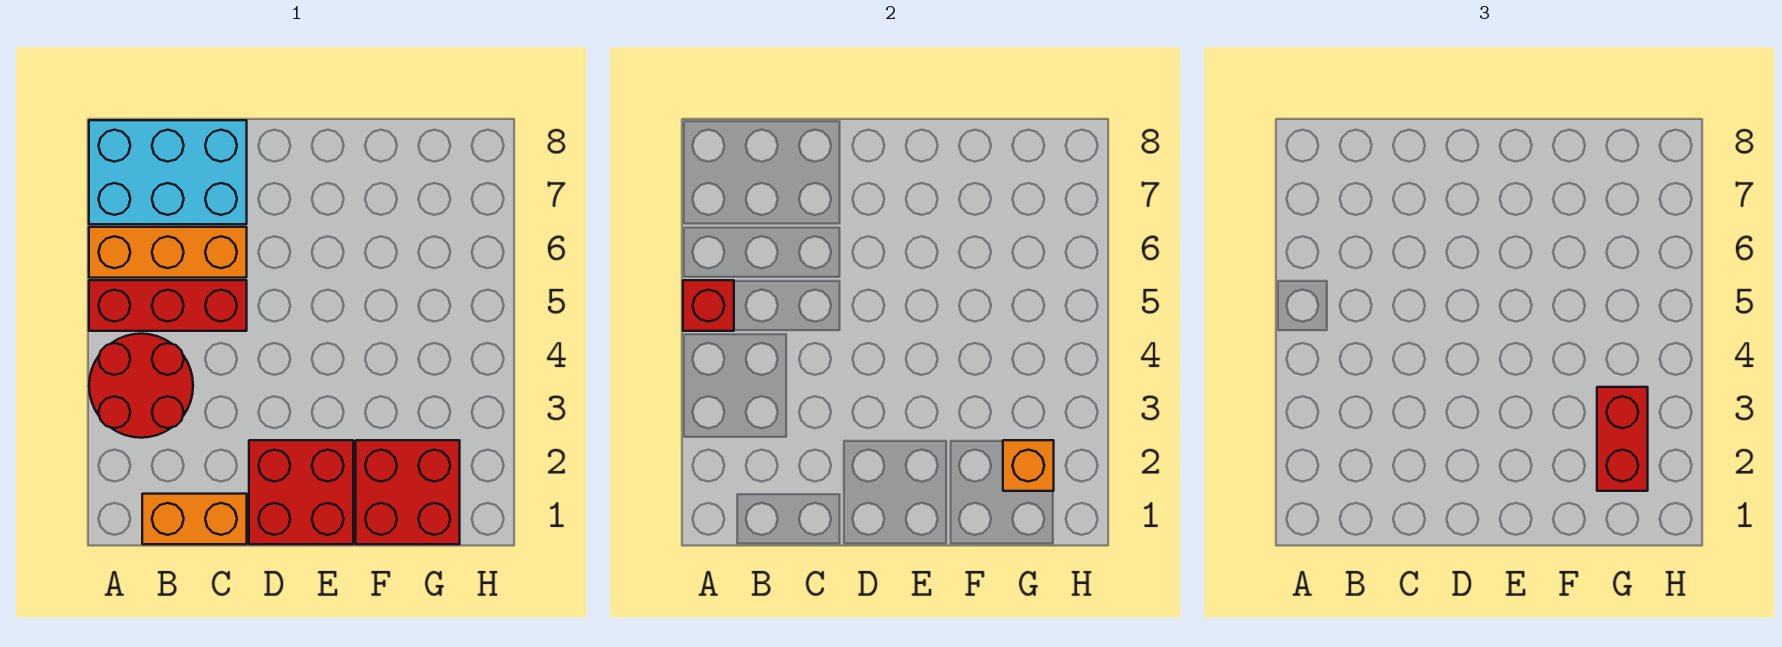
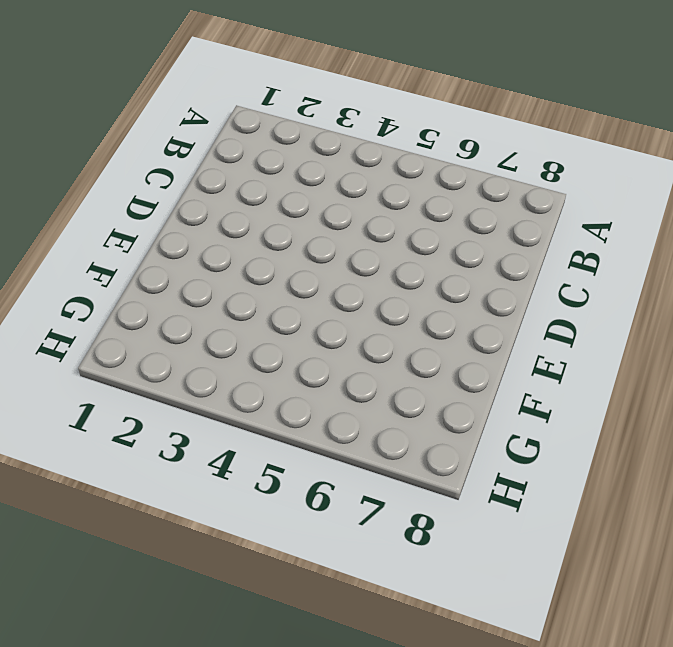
none -> red round brick A3:B4 level 1
none -> red brick A5:C5 level 1

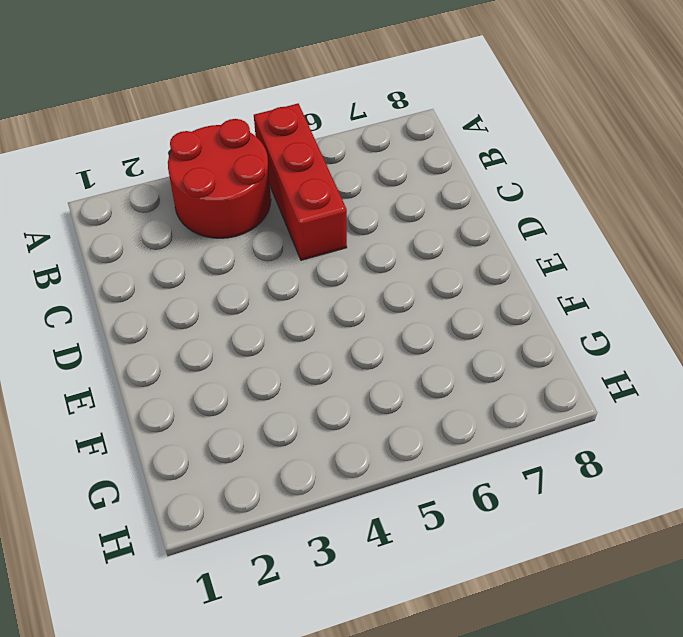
none -> orange brick A6:C6 level 1
none -> cyan brick A7:C8 level 1

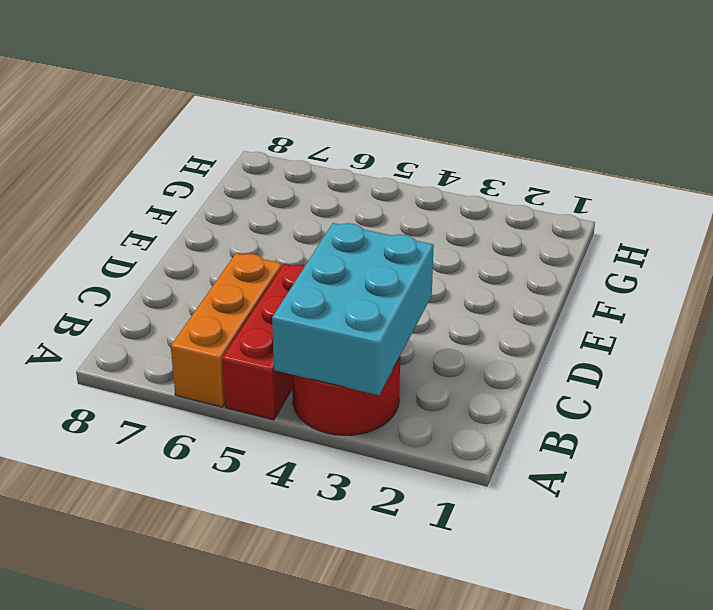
cyan brick A3:C4 level 2 -> cyan brick A7:C8 level 1
none -> orange brick B1:C1 level 1
none -> red brick D1:E2 level 1

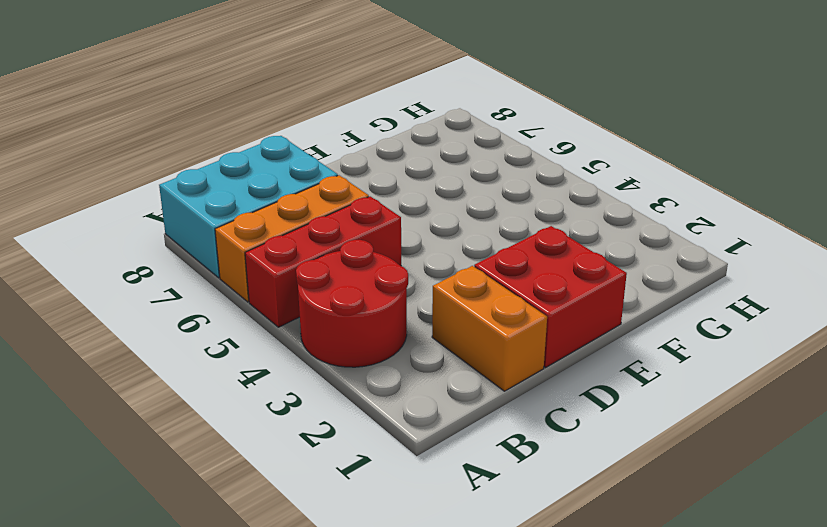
orange brick C1:C2 level 1 -> orange brick B1:C1 level 1
none -> red brick F1:G2 level 1
none -> red brick A5 level 2

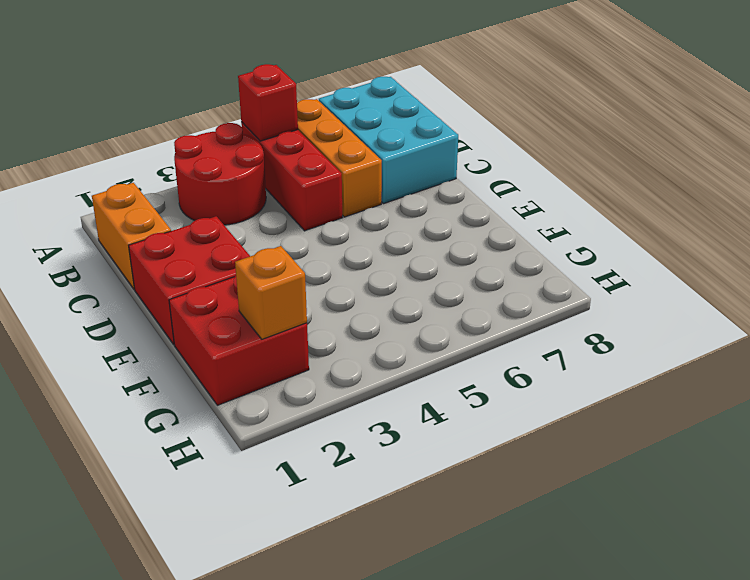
none -> red brick G2:G3 level 3

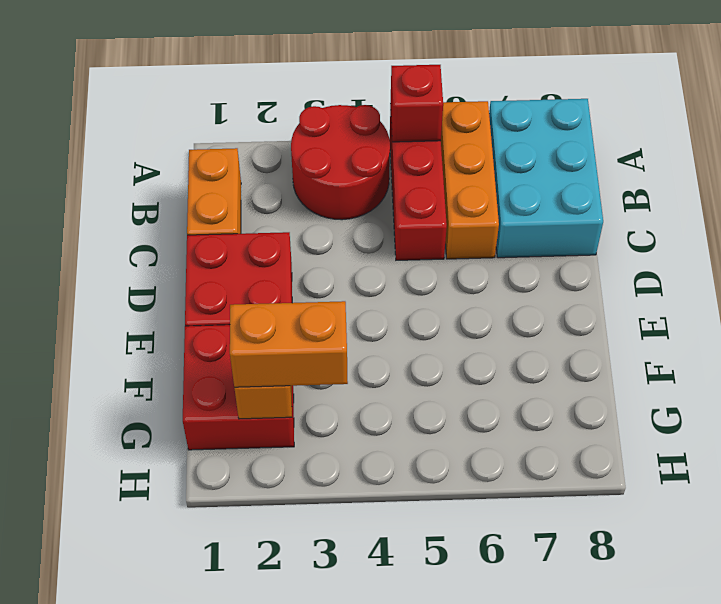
orange brick G2:G3 level 3 -> red brick G2:G3 level 3

